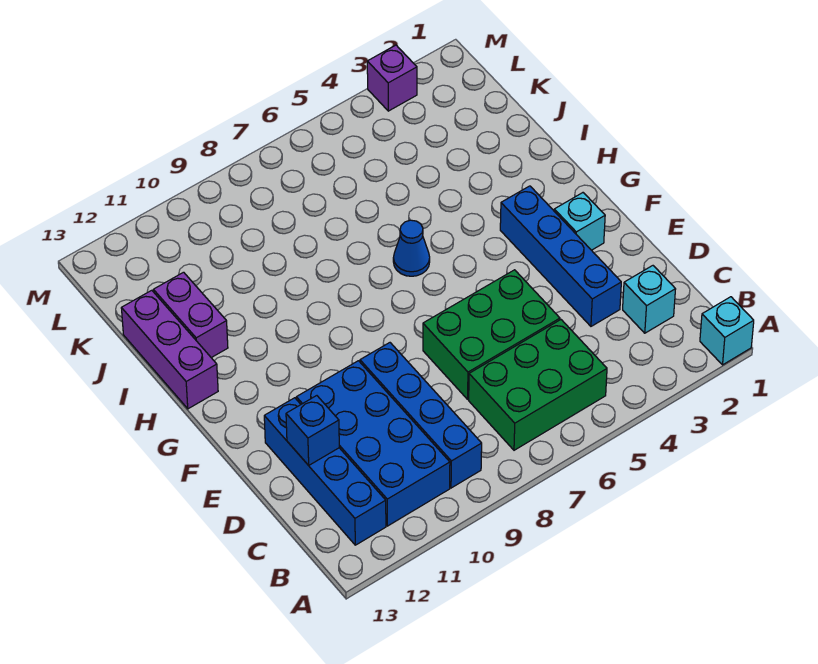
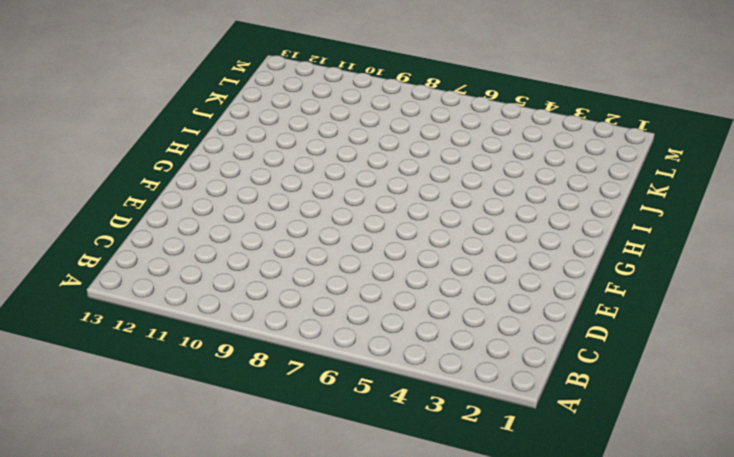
none -> cyan brick A1 level 1
none -> green brick B5:C7 level 1
none -> blue brick B9:E9 level 1

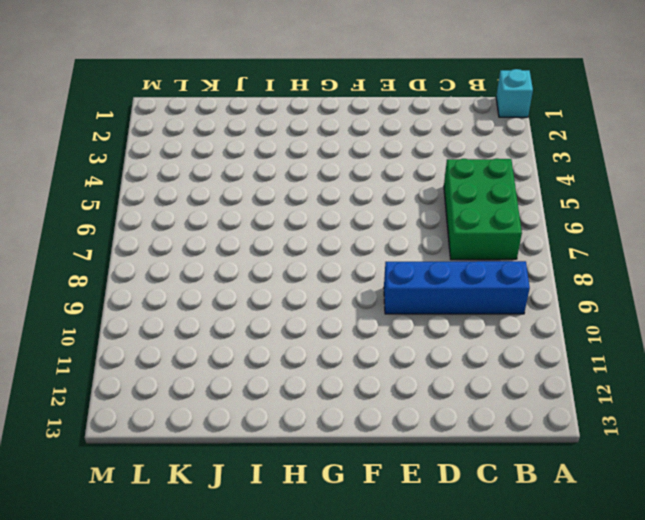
none -> blue brick B10:E11 level 1
none -> blue brick B12:E12 level 1
none -> cyan brick C2 level 1

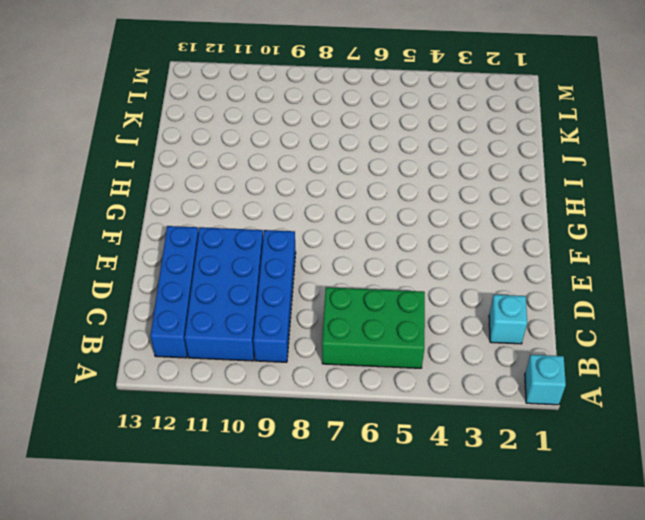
none -> blue brick D3:G3 level 1
none -> green brick D5:E7 level 1
none -> cyan brick F2 level 1

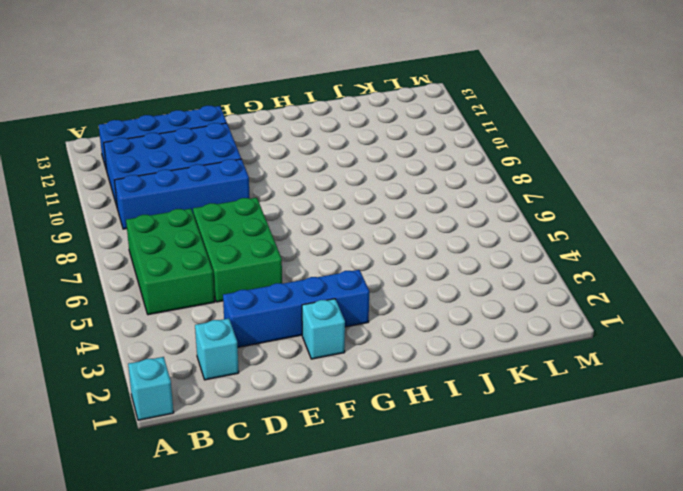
none -> blue cone H6 level 1
none -> purple brick H13:J13 level 1
none -> purple brick I12:J12 level 1

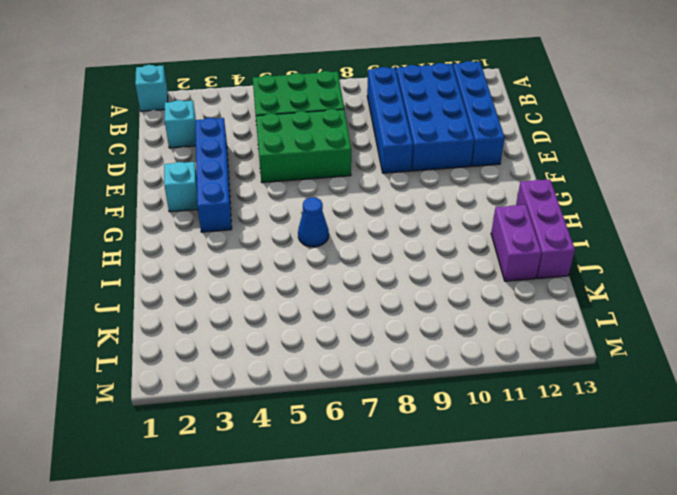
none -> purple brick M3 level 1
none -> blue brick D12 level 2

